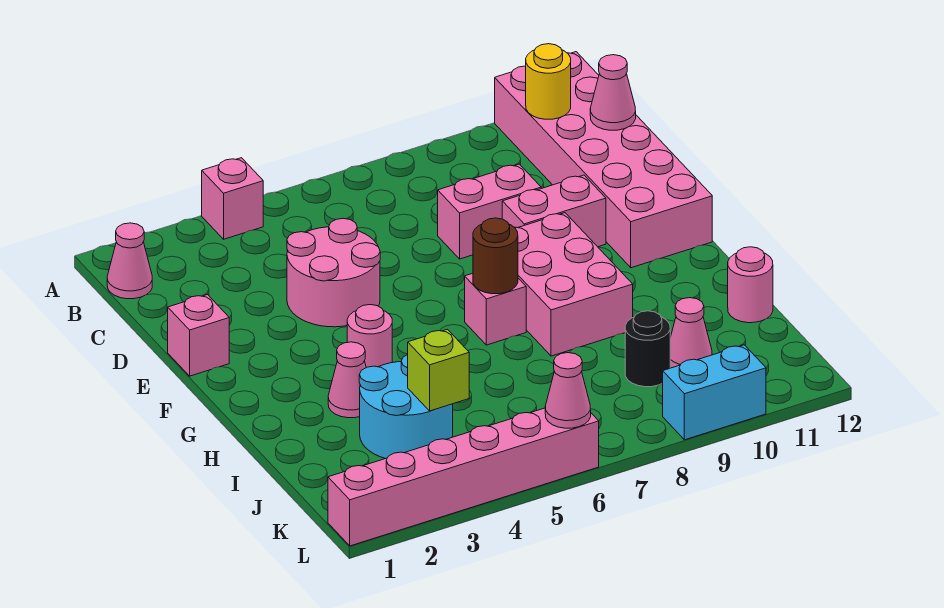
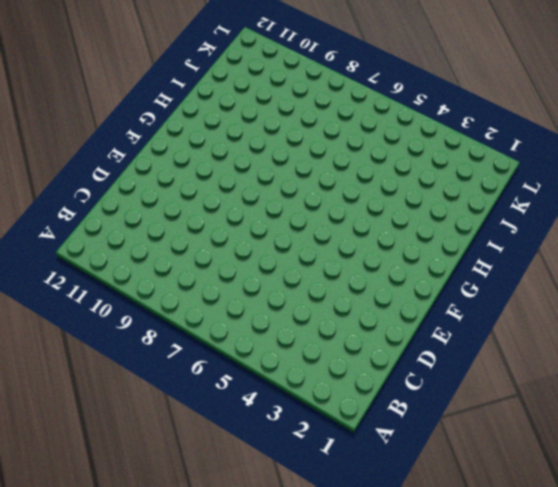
none -> pink brick A4 level 1
none -> pink brick A11:F12 level 1
none -> pink cone B1 level 1

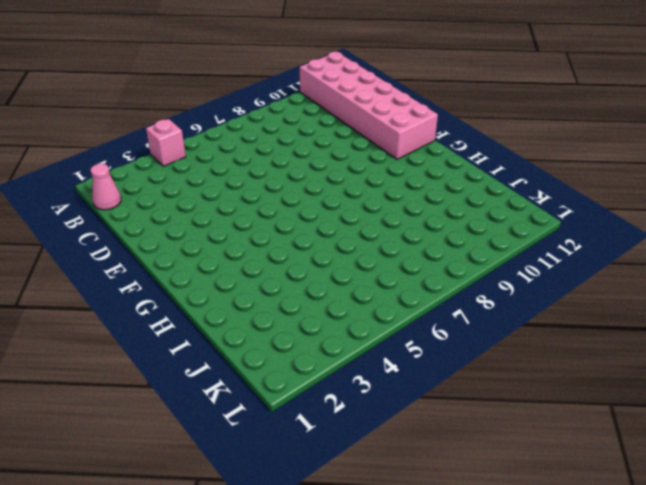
none -> pink round brick D4:E5 level 1
none -> pink brick D8:D9 level 1
none -> pink brick E1 level 1

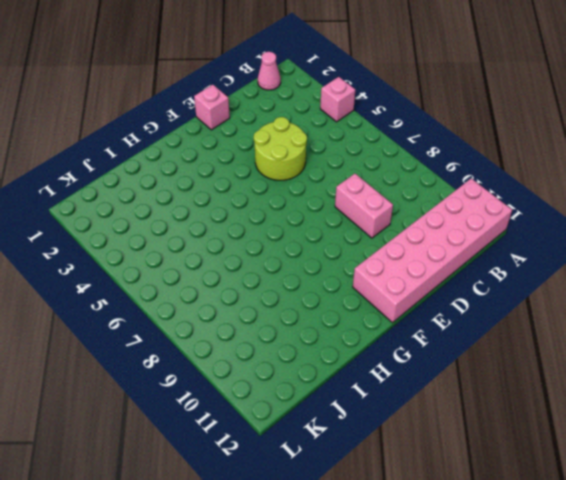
lime round brick D4:E5 level 1 -> pink round brick D4:E5 level 1
none -> pink brick E9:E10 level 1
none -> pink brick F8:H9 level 1
none -> pink round brick G4 level 1

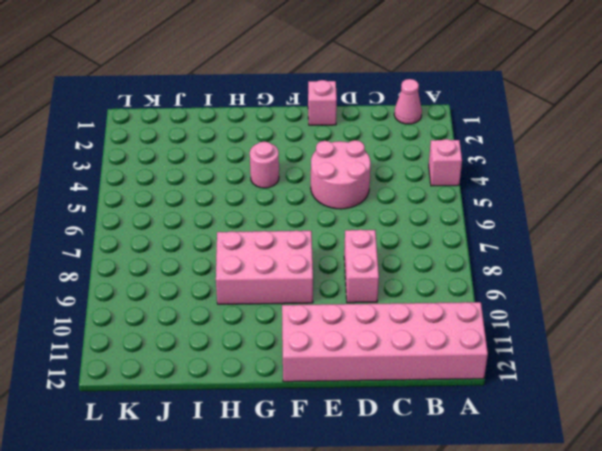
none -> pink brick E9:E10 level 1
none -> pink brick G7 level 1
none -> pink cone H3 level 1

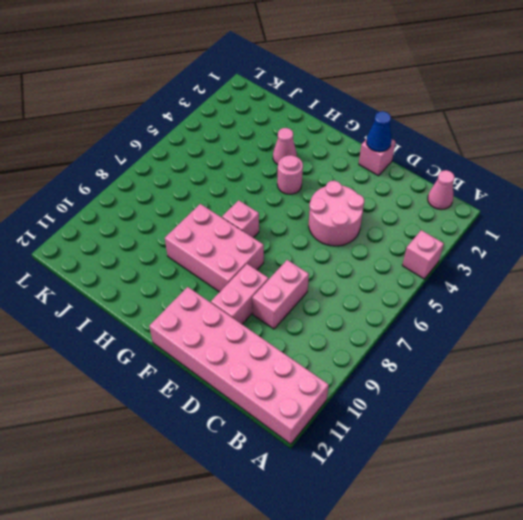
blue cone E1 level 2 -> none
none -> cyan round brick I3:J4 level 1
none -> pink round brick I12 level 1
none -> black round brick J9 level 1

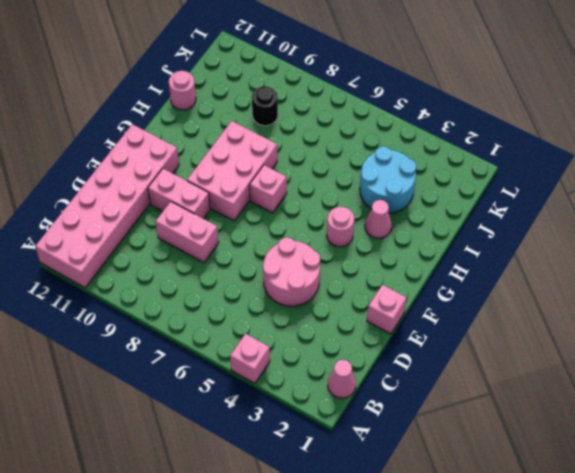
none -> pink cone J10 level 1
none -> pink brick L1:L6 level 1
none -> cyan brick L9:L10 level 1

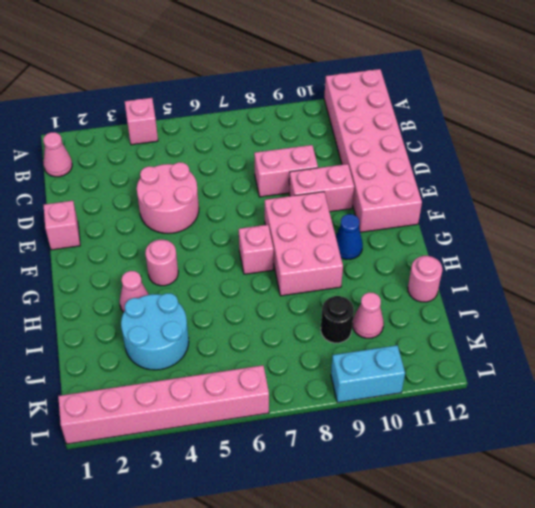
blue cone G10 level 1 -> none
none -> yellow round brick B11 level 2
none -> pink cone C12 level 2
none -> brown round brick G7 level 2

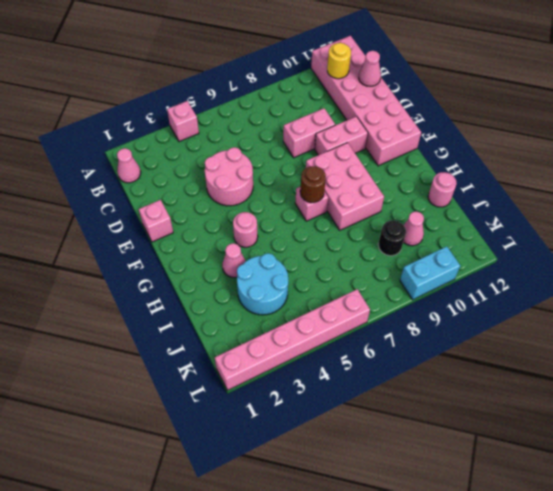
none -> lime brick J4 level 2
none -> pink cone L6 level 2

